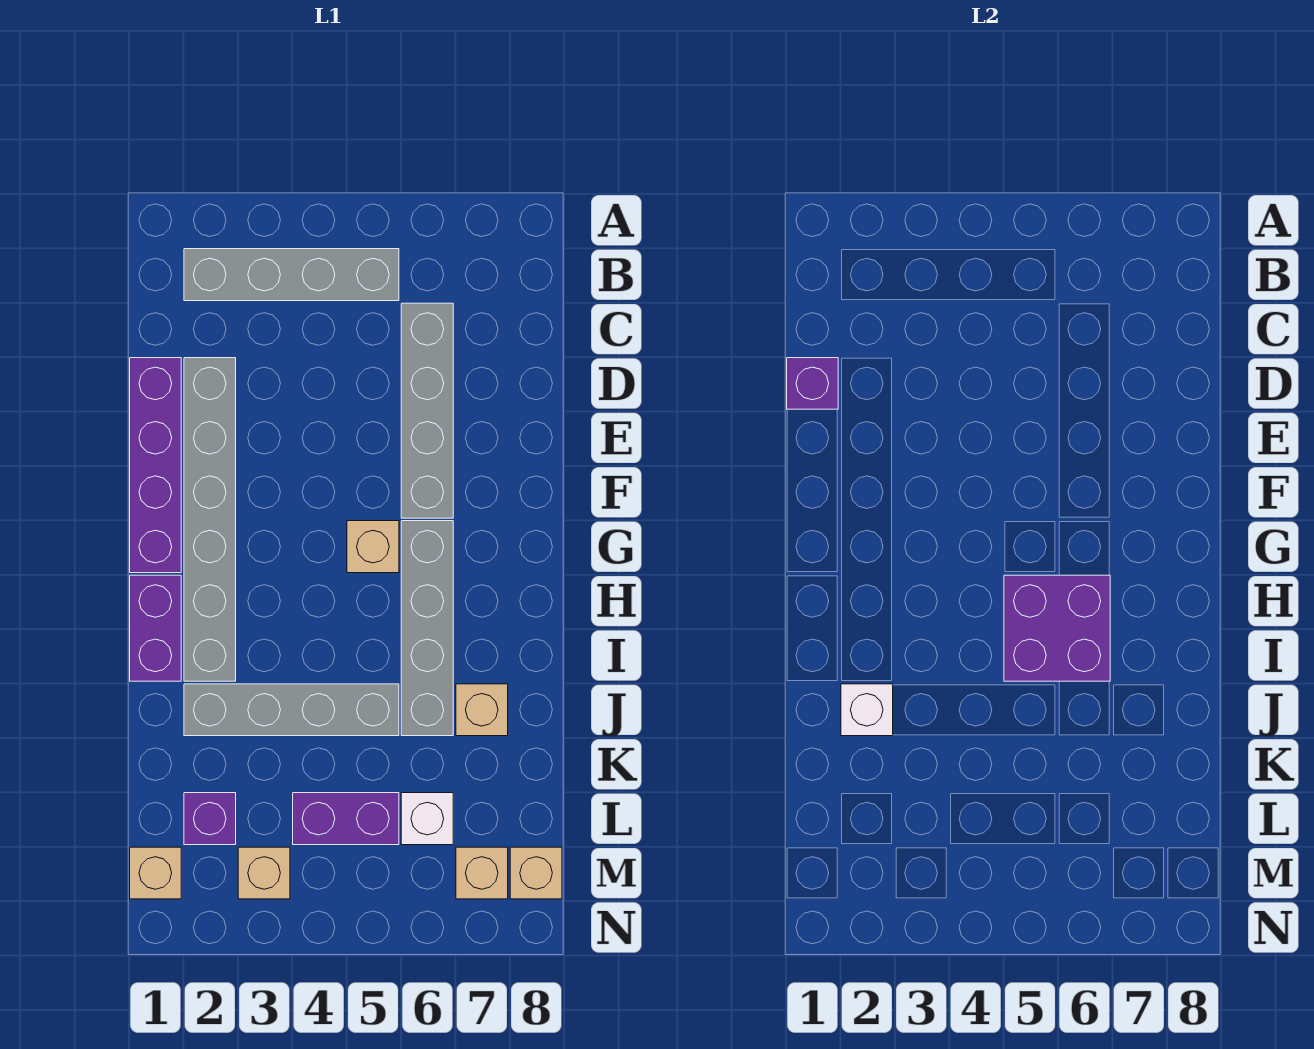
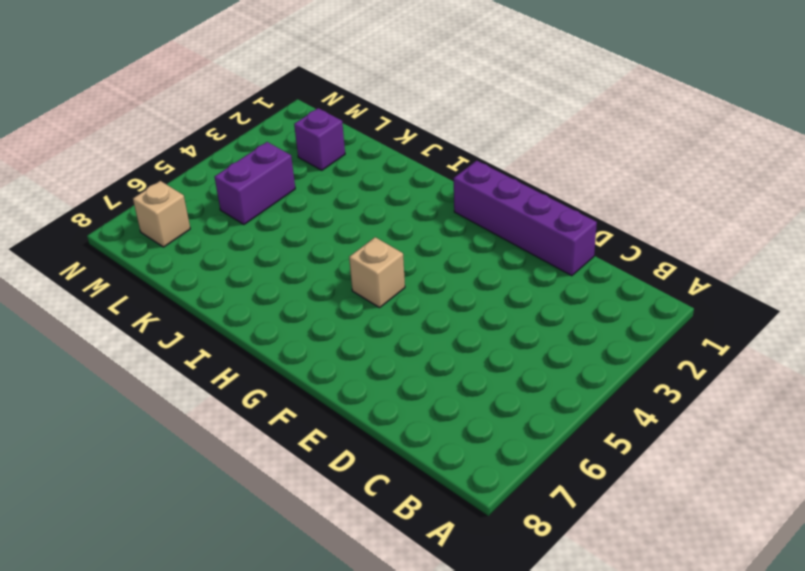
none -> grey brick B2:B5 level 1
none -> grey brick C6:F6 level 1
none -> grey brick D2:I2 level 1

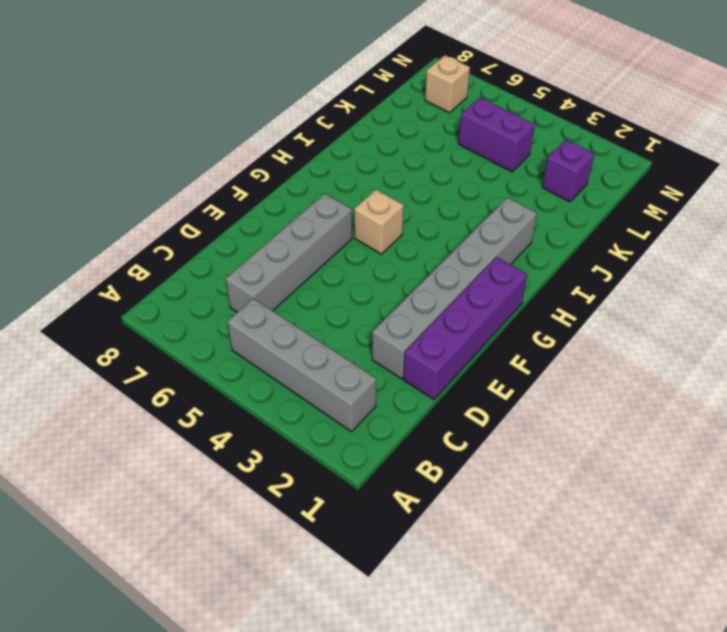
none -> grey brick G6:J6 level 1
none -> purple brick H1:I1 level 1
none -> grey brick J2:J5 level 1

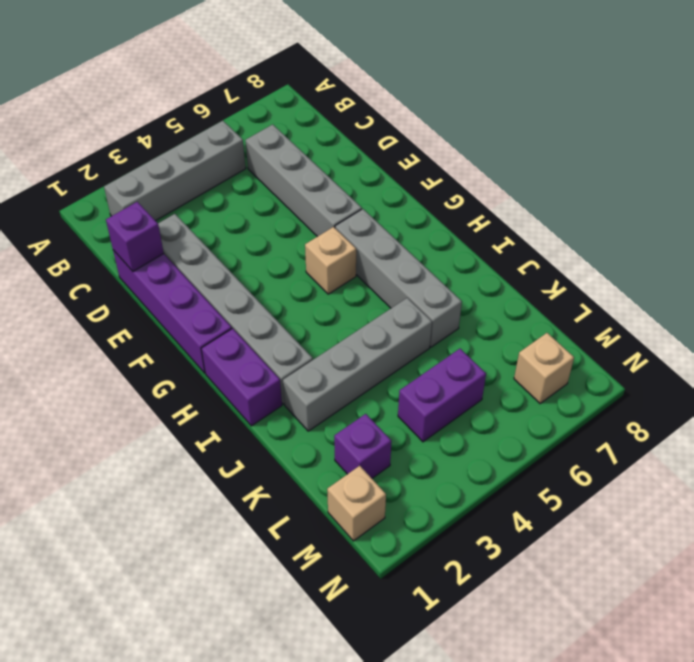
none -> tan brick J7 level 1
none -> white brick L6 level 1
none -> tan brick M3 level 1

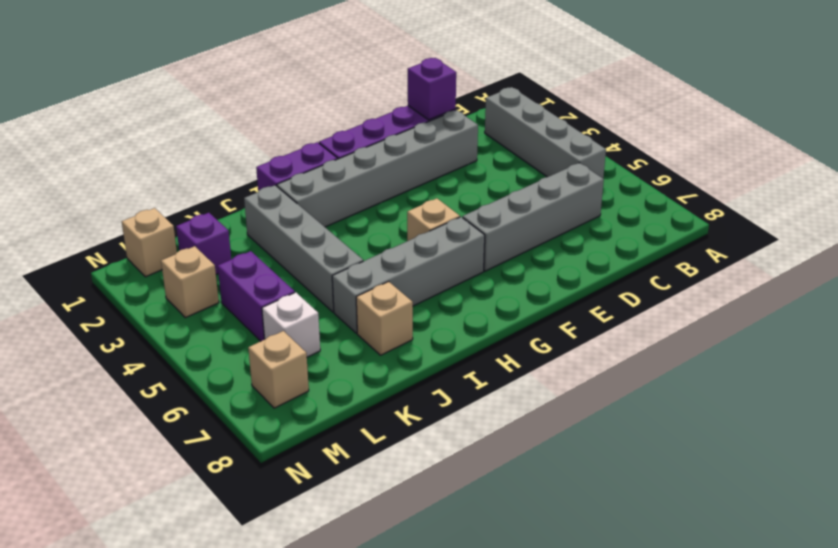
none -> tan brick M8 level 1
none -> purple brick H5:I6 level 2
none -> white brick J2 level 2

